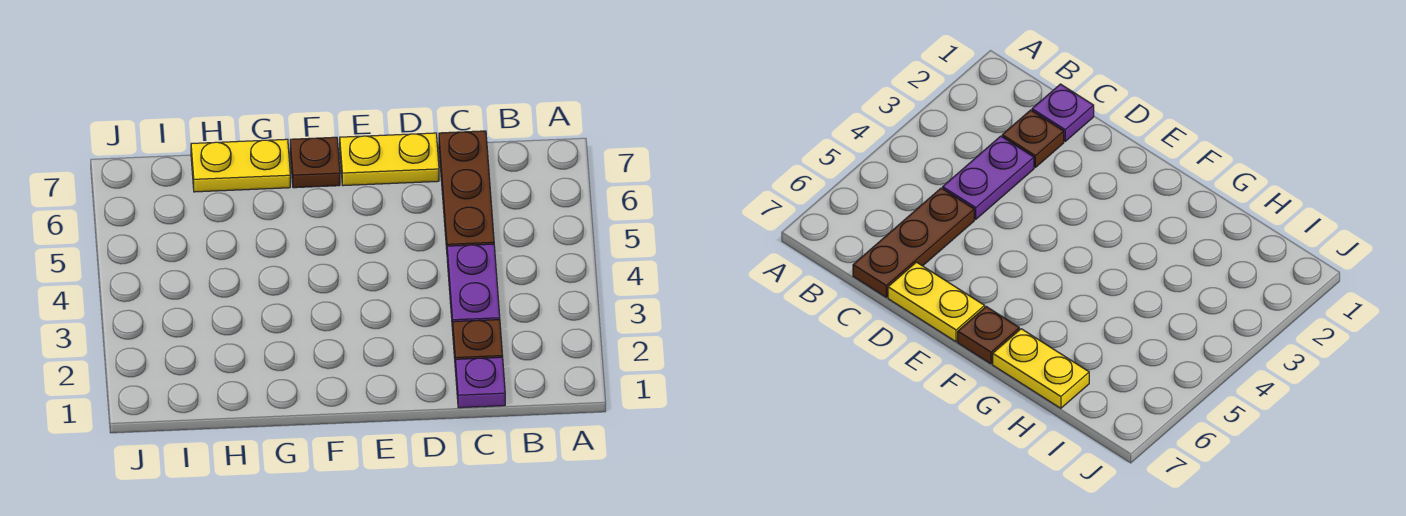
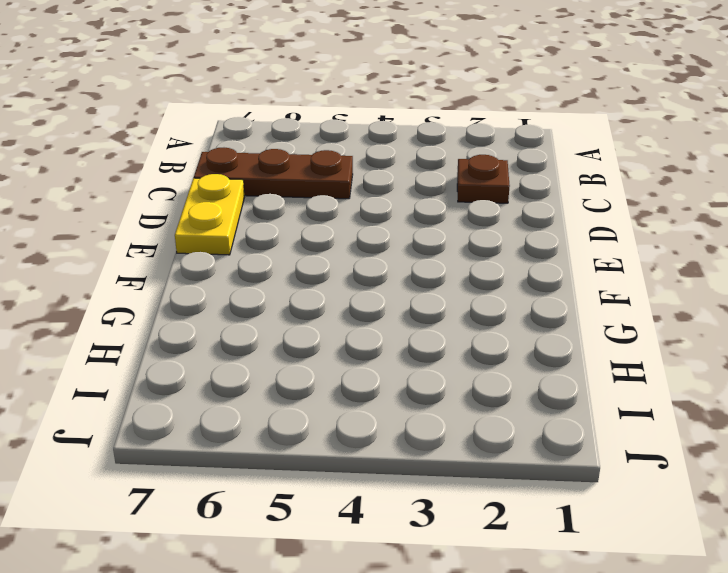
none -> purple plate C1 level 1
none -> purple plate C3:C4 level 1

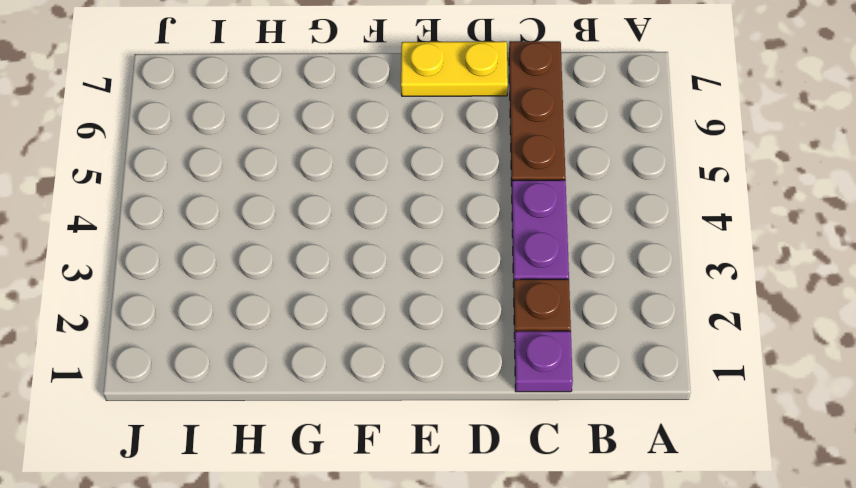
none -> brown plate F7 level 1
none -> yellow plate G7:H7 level 1

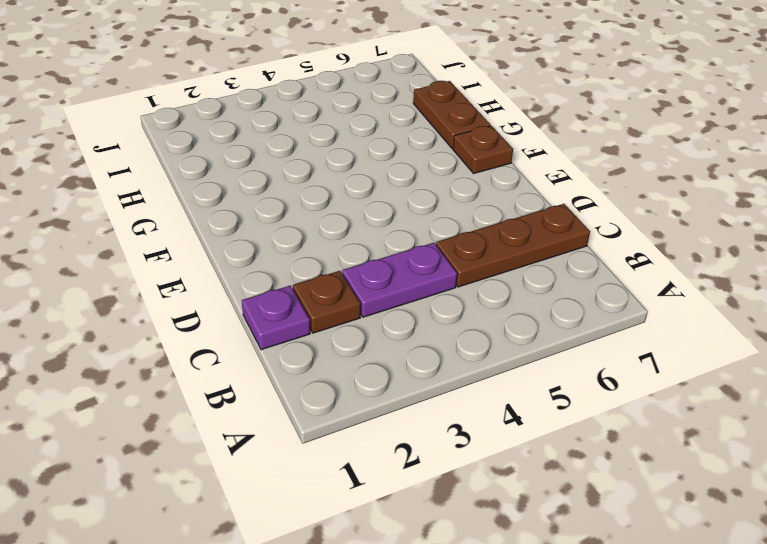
brown plate G7:H7 level 1 -> yellow plate G7:H7 level 1
none -> yellow plate D7:E7 level 1

